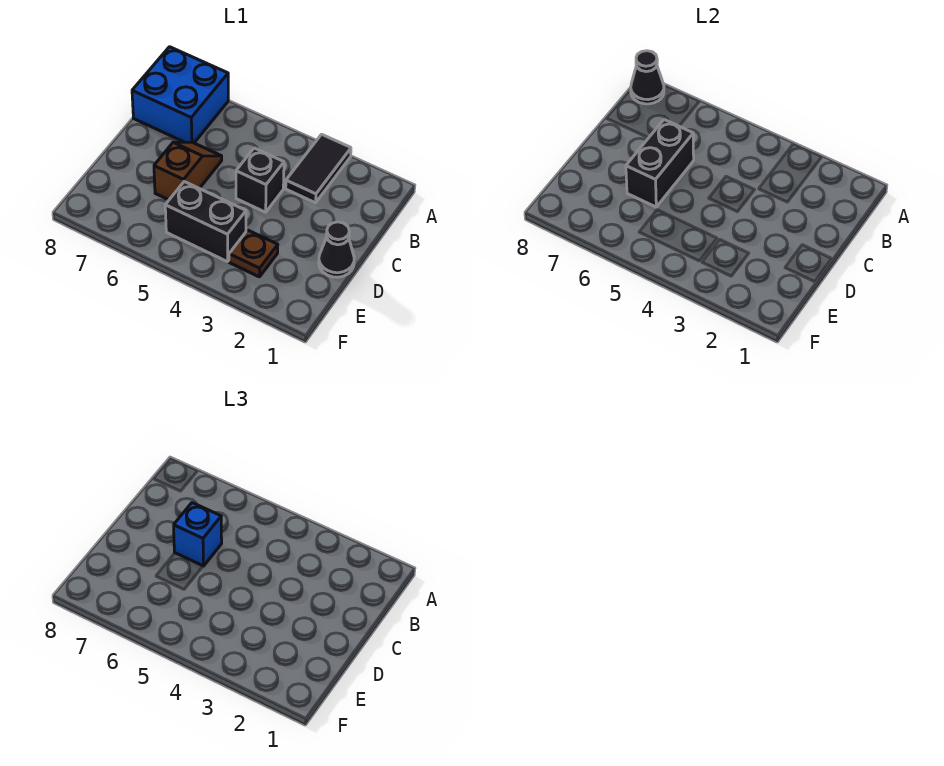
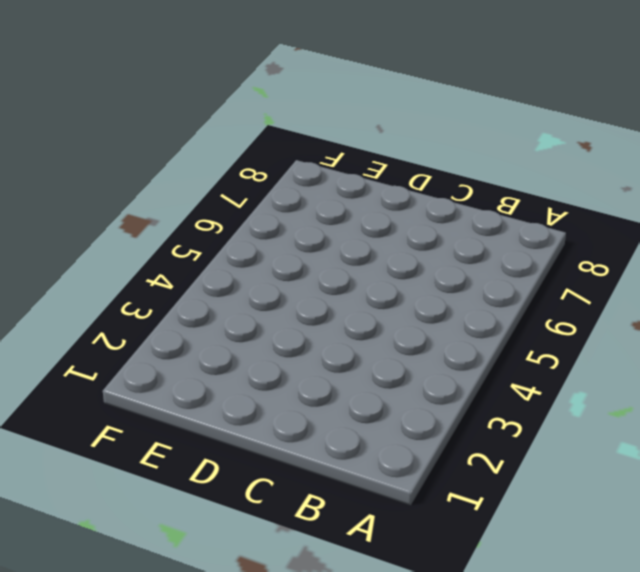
none -> black tile A3:B3 level 1
none -> blue brick A7:B8 level 1

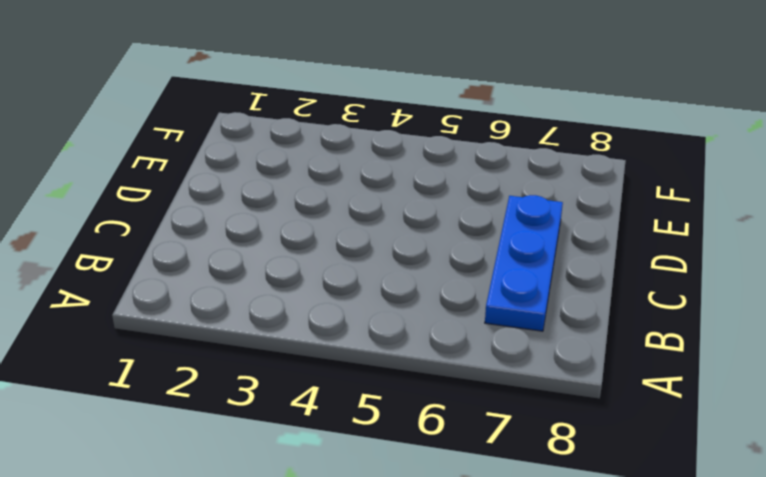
blue plate B7:D7 level 1 -> blue brick A7:B8 level 1
none -> black tile A3:B3 level 1
none -> black brick C4 level 1

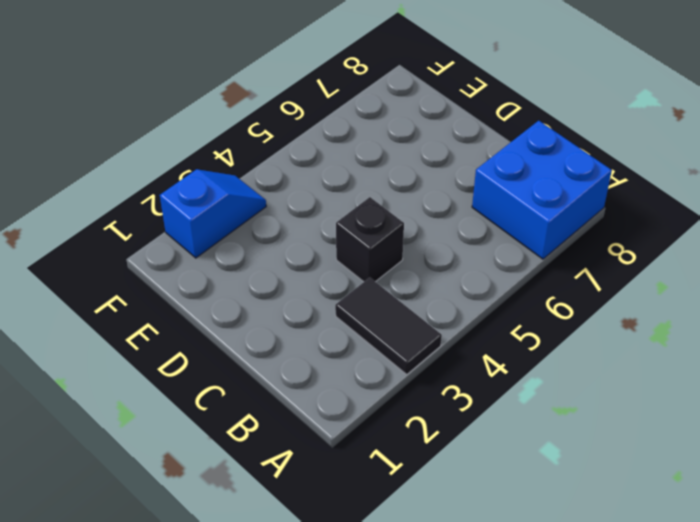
blue slope F2:F3 level 1 top 2 -> none
none -> brown slope C6:D6 level 1 top D
none -> black cone D1 level 1

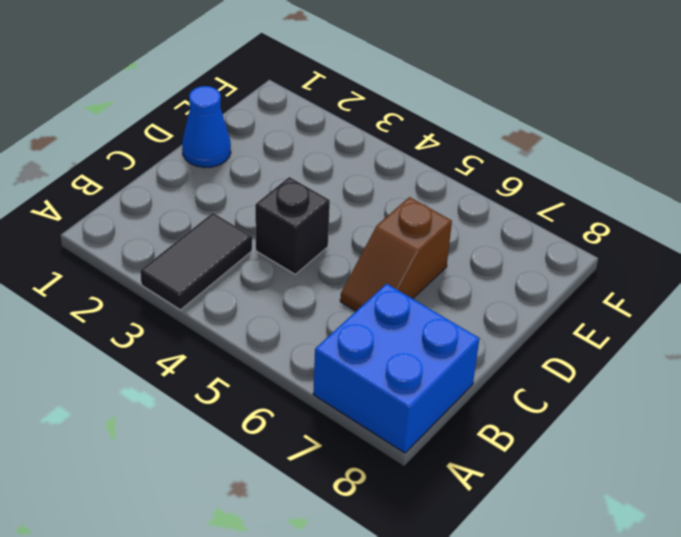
blue cone D1 level 1 -> black cone D1 level 1
none -> brown plate E3 level 1
none -> black brick E4:E5 level 1

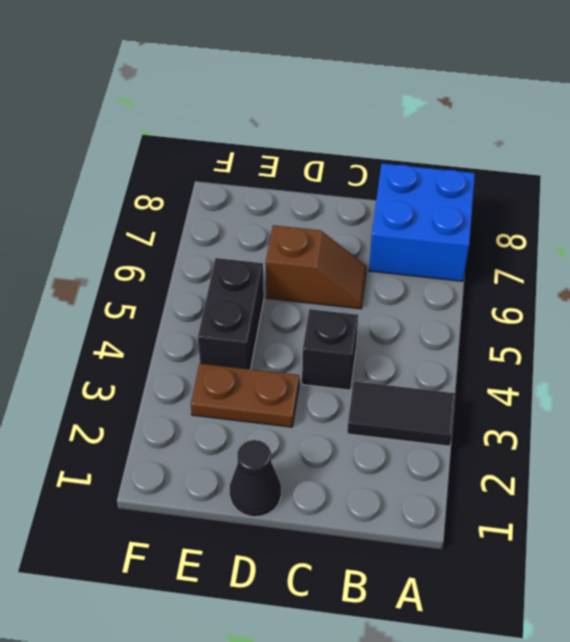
brown plate D3:E3 level 1 -> brown plate E3 level 1
none -> black cone A8 level 2
none -> black brick C6:D6 level 2

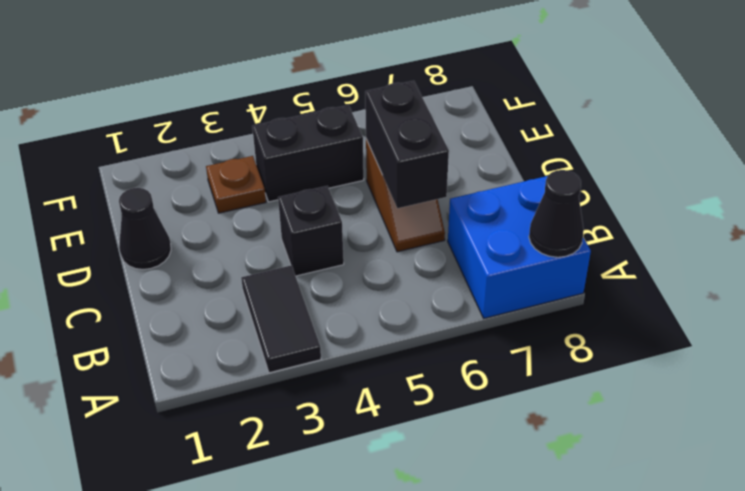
none -> blue brick C6 level 3

